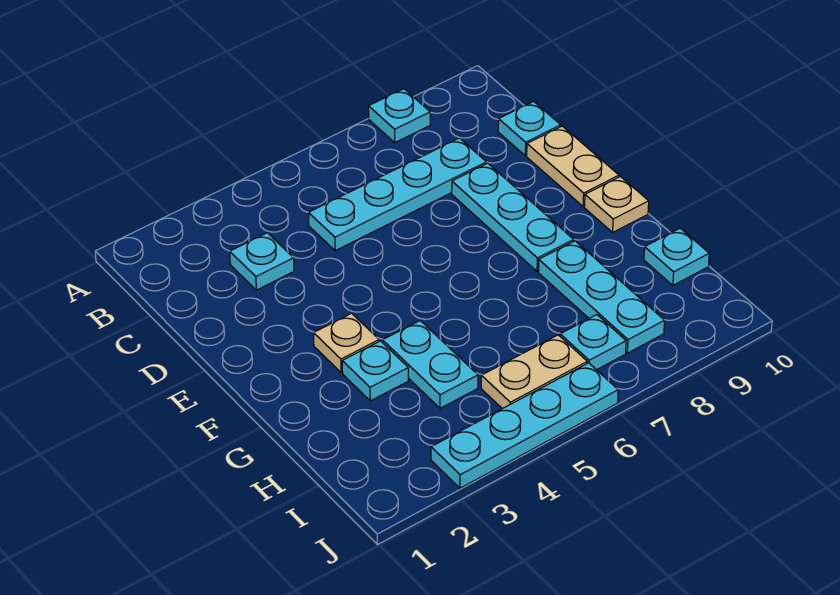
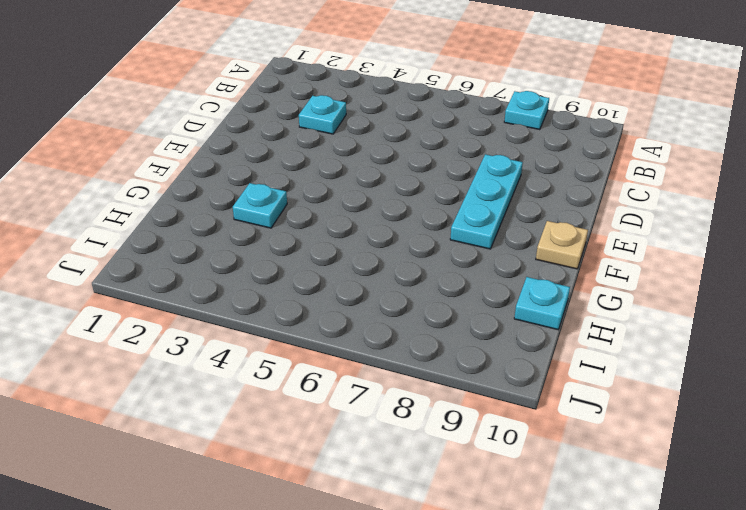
none -> cyan plate C5:C8 level 1
none -> cyan plate C10 level 1
none -> tan plate D10:E10 level 1

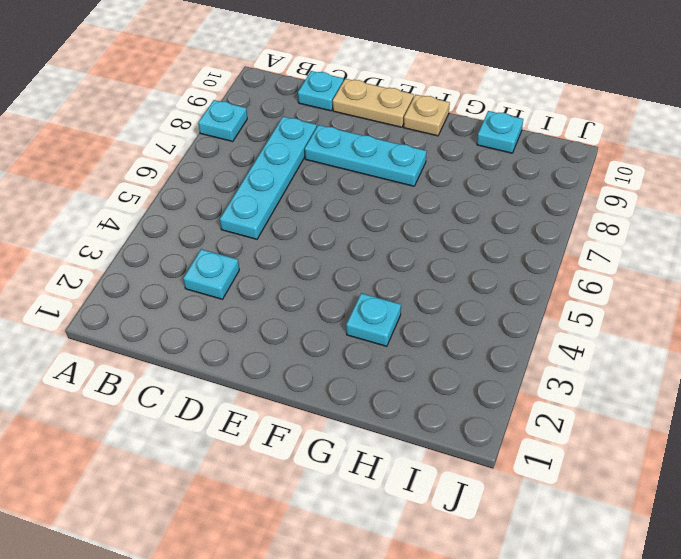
none -> tan plate F3 level 1
none -> cyan plate G4:H4 level 1
none -> cyan plate G8:I8 level 1

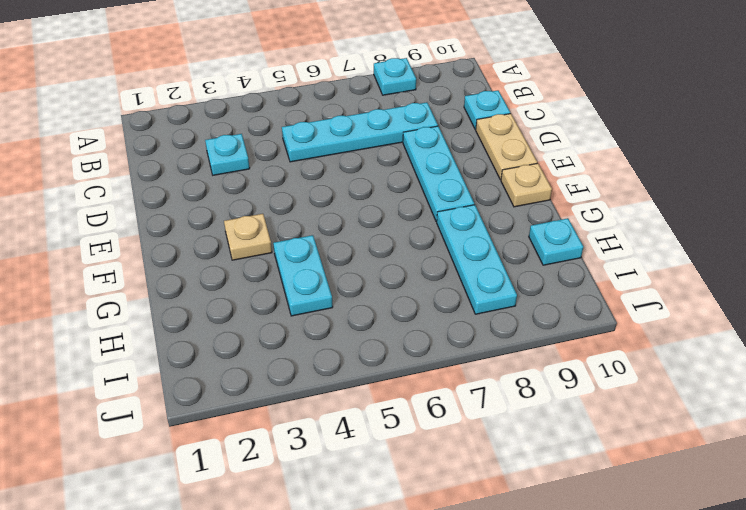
none -> cyan plate G3 level 1
none -> tan plate I5:I6 level 1
none -> cyan plate I7 level 1

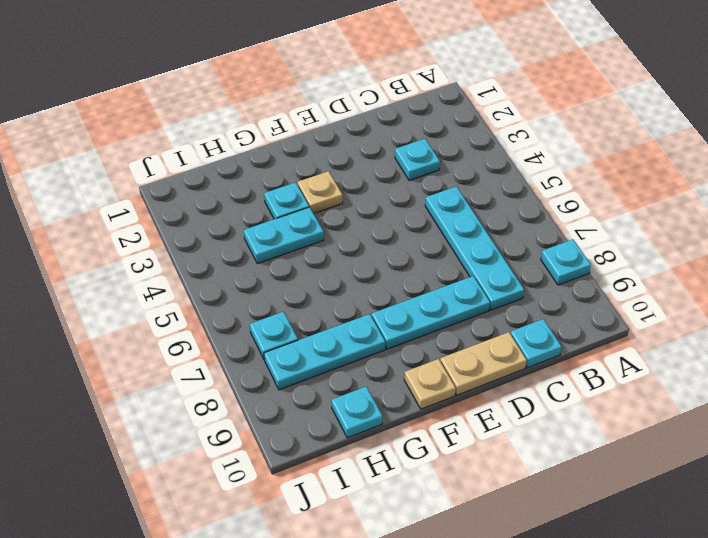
none -> tan plate I5:I6 level 1
none -> cyan plate J3:J6 level 1

